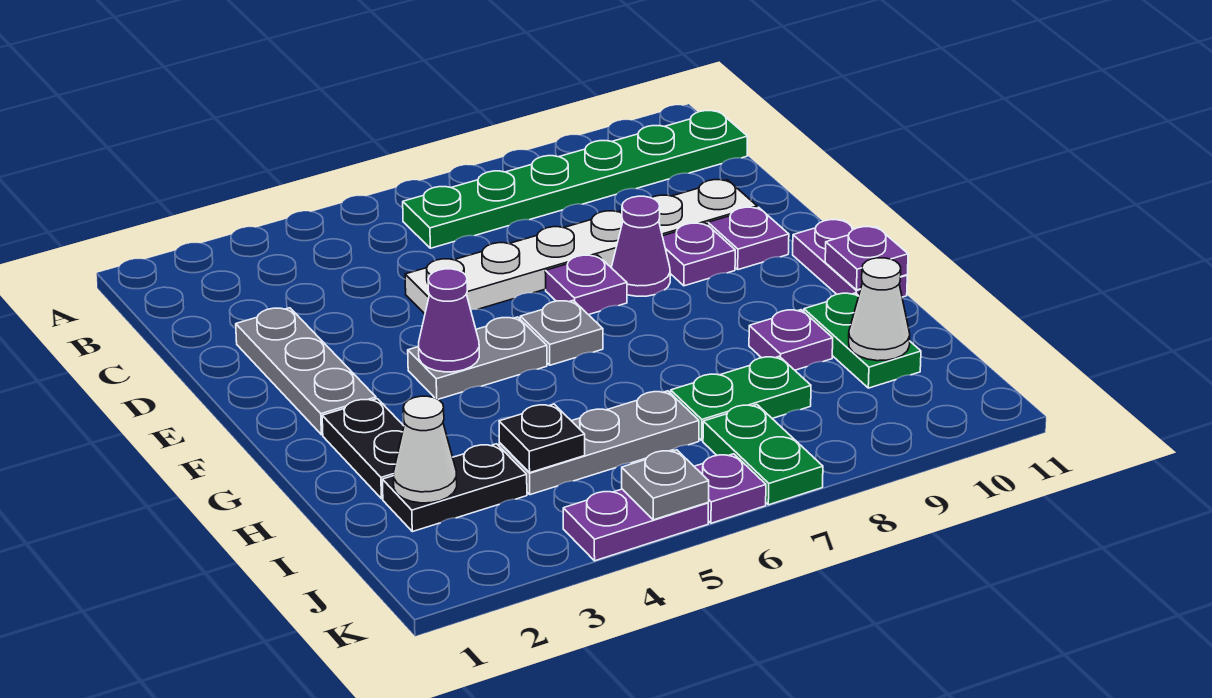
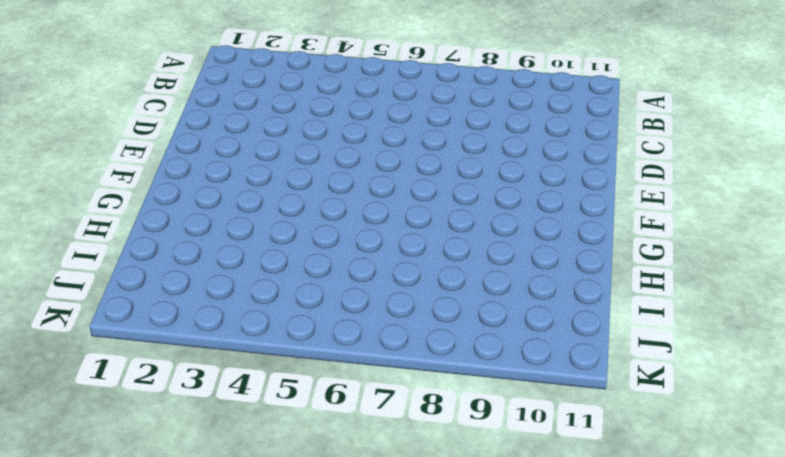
none -> green plate B6:B11 level 1
none -> grey plate D2:F2 level 1
none -> white plate D5:D10 level 1

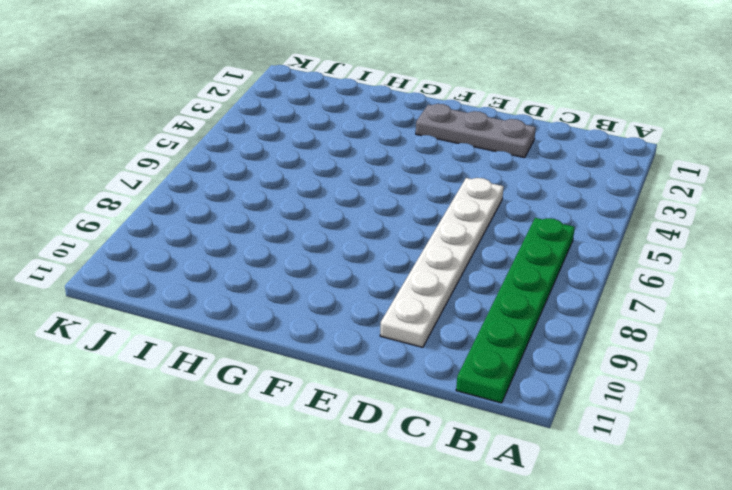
none -> purple plate E7 level 1
none -> purple cone E8 level 1
none -> purple plate E9 level 1

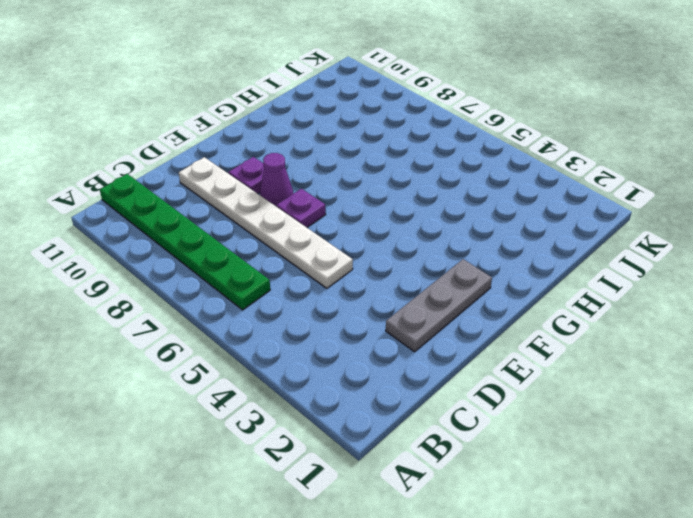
none -> purple plate E10 level 1
none -> grey plate F4:F5 level 1
none -> grey plate F6 level 1

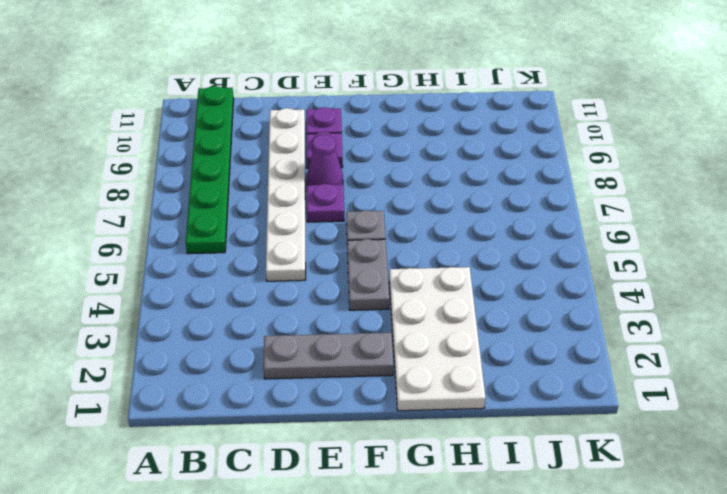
white plate G1:H4 level 1 -> black plate G2:H2 level 1
none -> purple plate F11:G11 level 1
none -> purple plate H9 level 1
none -> green plate H10:I10 level 1

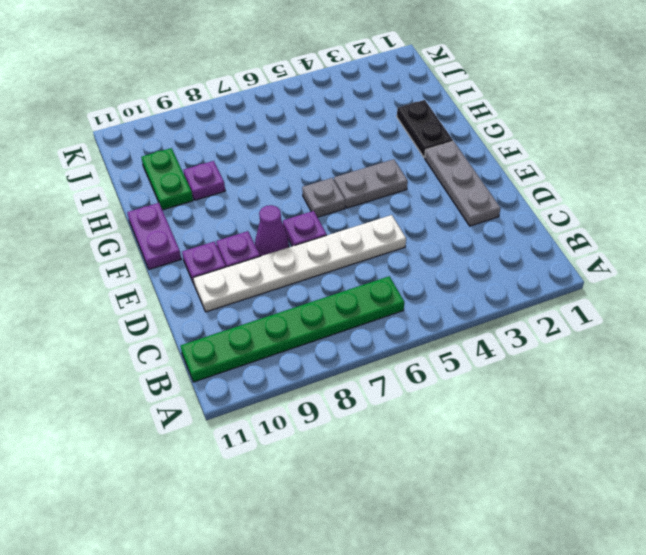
none -> black plate I2:I3 level 1
none -> grey plate I4:I6 level 1
none -> green plate I7:I8 level 1

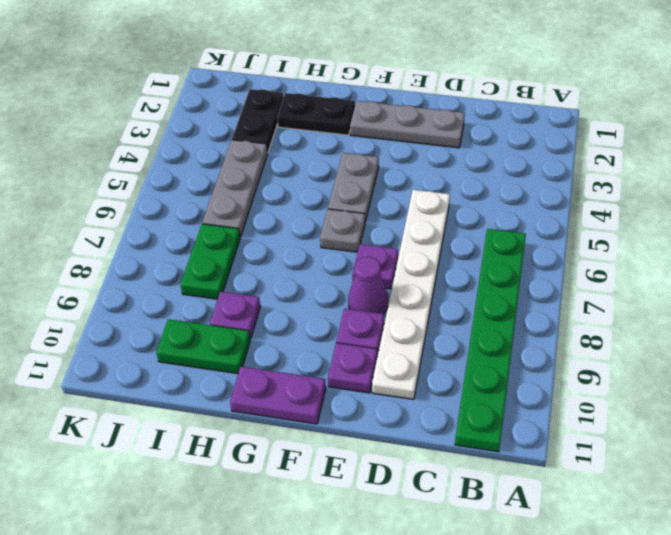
none -> green plate J7:K7 level 1
none -> purple plate K4:K5 level 1
none -> purple plate K6 level 1

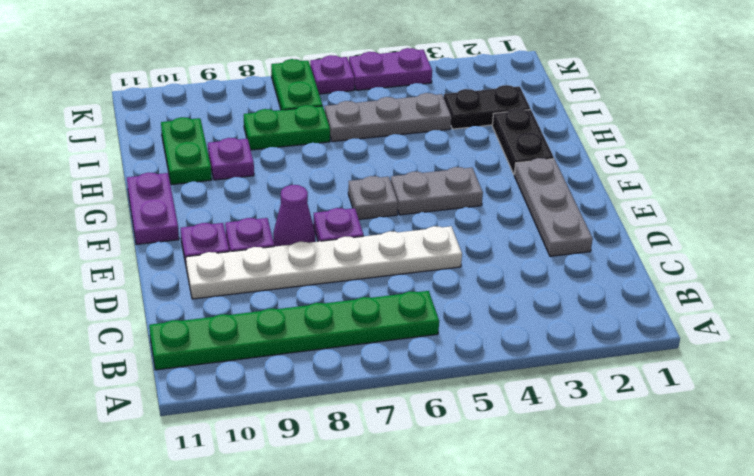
none -> purple cone F4 level 2
none -> purple plate G11 level 2
none -> white cone I2 level 2

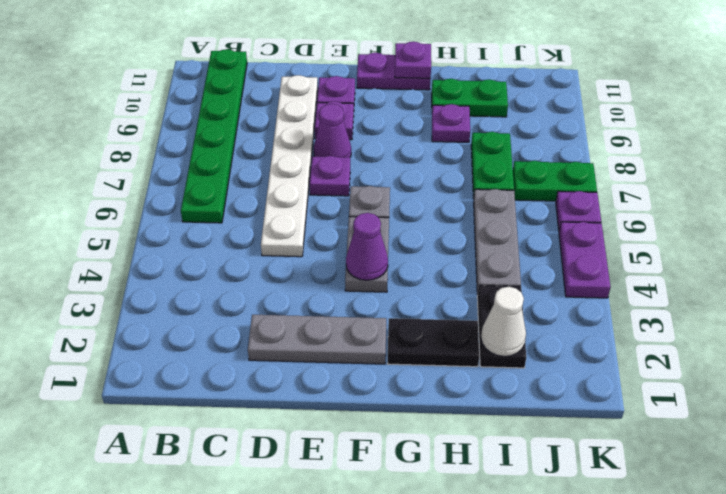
none -> black plate I4 level 2
none -> white cone I10 level 2
none -> grey plate K5 level 2

